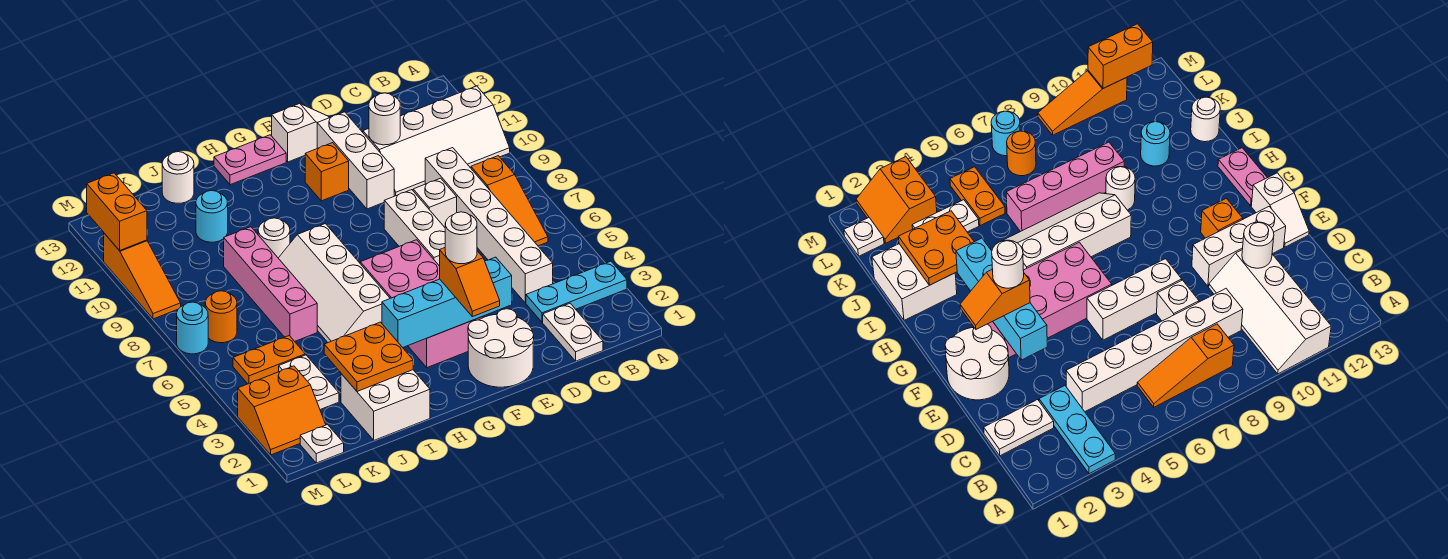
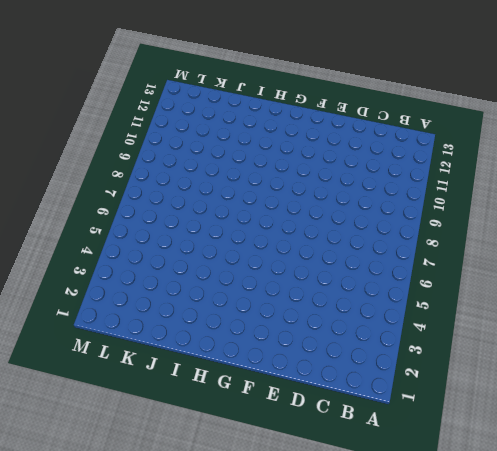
none -> cyan plate A3:C3 level 1
none -> white slope A10:D11 level 1 top 11
none -> orange slope B6:B8 level 1 top 8
none -> white plate C1:C2 level 1

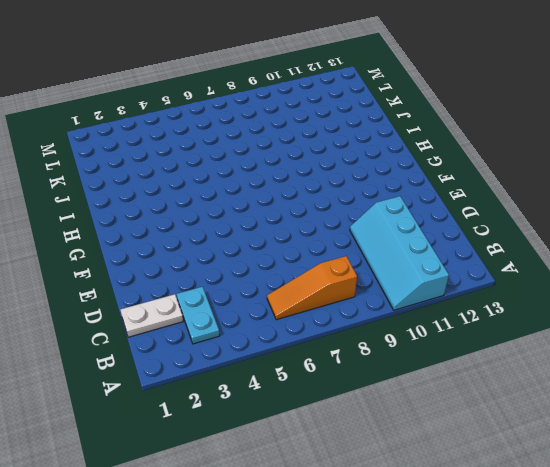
cyan slope A10:D11 level 1 top 11 -> white slope A10:D11 level 1 top 11
cyan plate B3:C3 level 1 -> cyan plate A3:C3 level 1
none -> white brick C4:C9 level 1
none -> white brick D8 level 1
none -> white round brick E1:F2 level 1
none -> white brick E6:E8 level 1

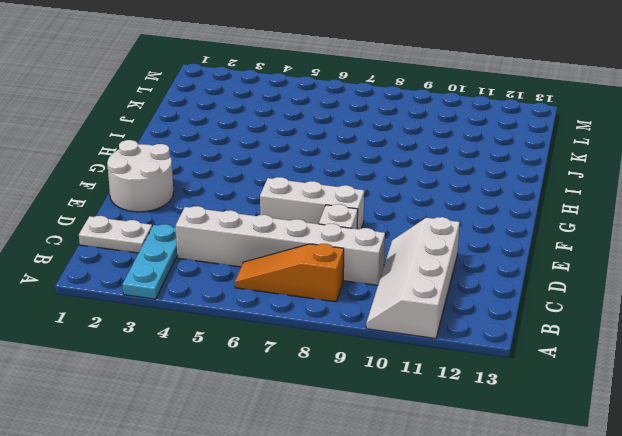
none -> white brick E10:E12 level 1
none -> white slope E13:F13 level 1 top F
none -> pink brick F3:G6 level 1
none -> orange brick F11 level 1

